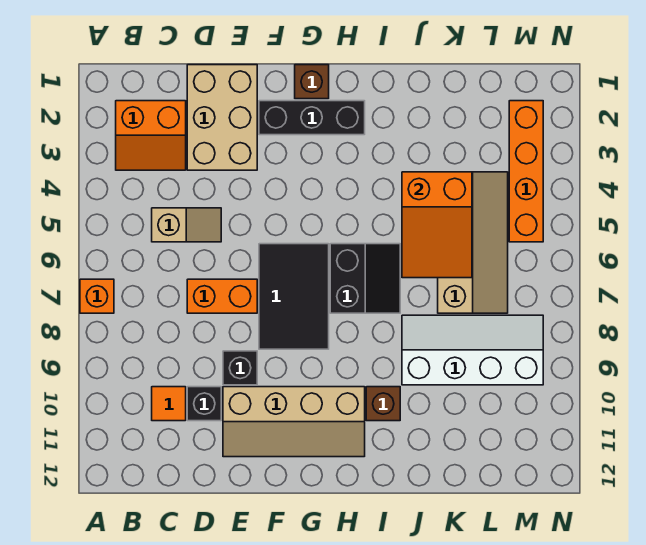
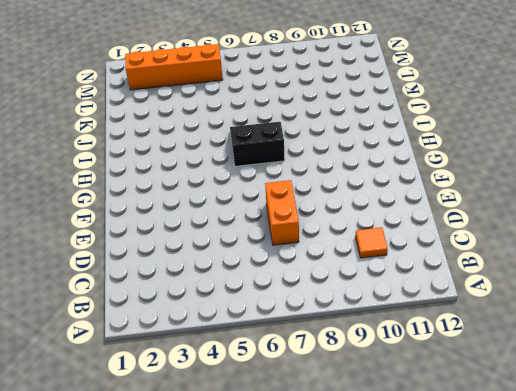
none -> orange brick A7 level 1
none -> orange slope B2:C3 level 1 top 2
none -> tan slope C5:D5 level 1 top C

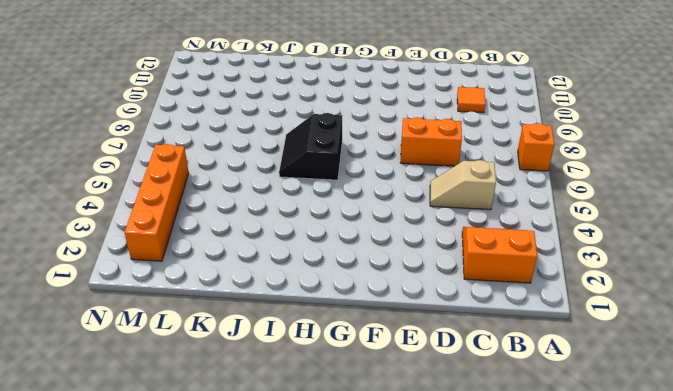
none -> tan brick D1:E3 level 1
none -> black brick D10 level 1
none -> black brick E9 level 1

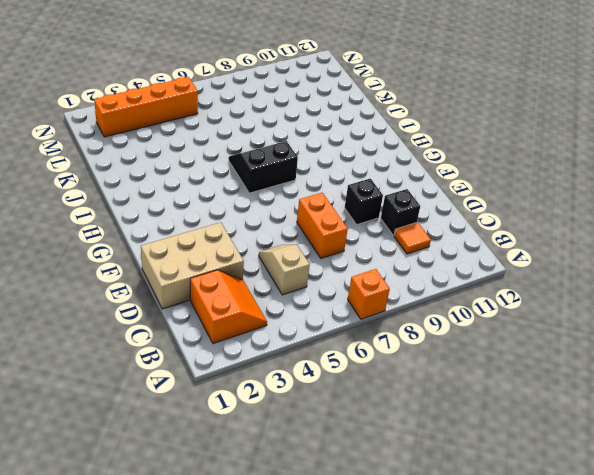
none -> tan slope E10:H11 level 1 top 10
none -> black brick F2:H2 level 1
none -> black tile F6:G8 level 1

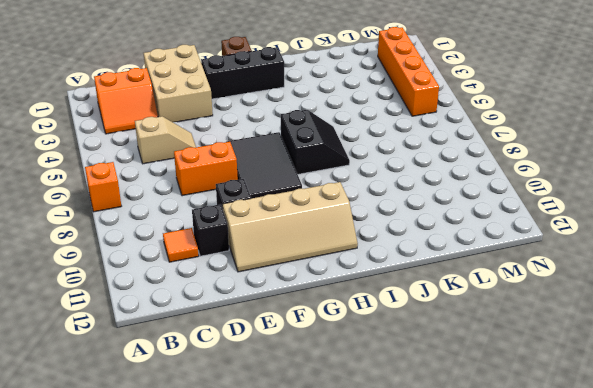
none -> brown brick I10 level 1
none -> white slope J8:M9 level 1 top 9
none -> tan slope K4:L7 level 1 top K

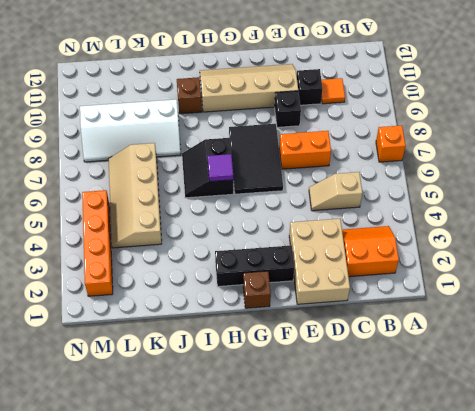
purple tile H6 level 2 -> none
none -> orange slope J4:K6 level 2 top 4

